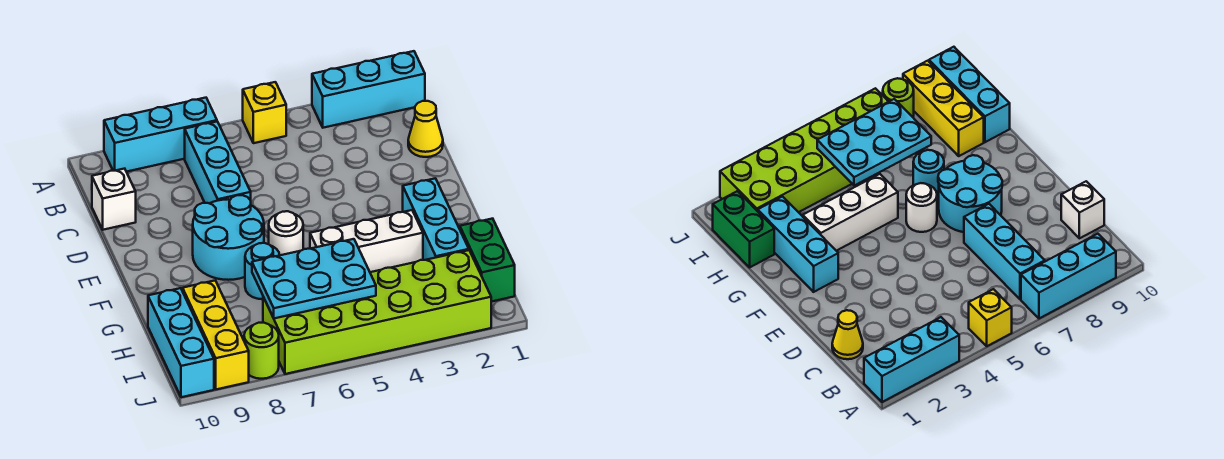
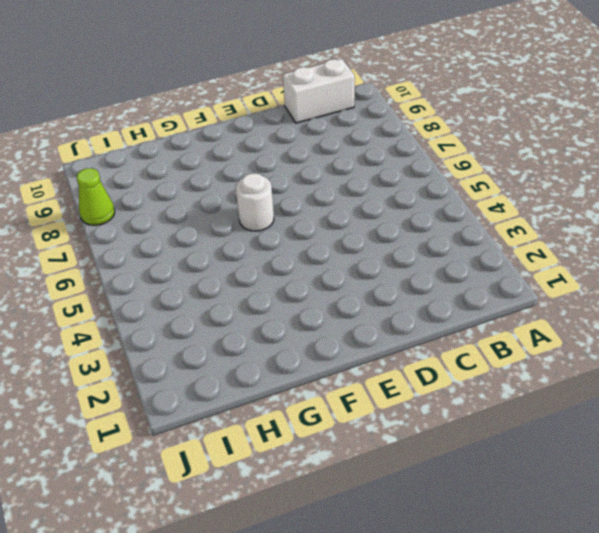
white brick B10:C10 level 1 -> white brick C10 level 1
lime cone J8 level 1 -> lime round brick J8 level 1
none -> cyan brick A1:A3 level 1
none -> yellow brick A5 level 1
none -> cyan brick A7:A9 level 1

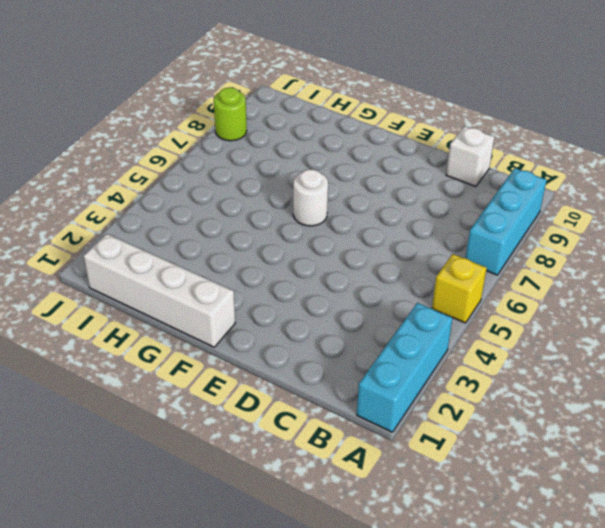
white brick F1:I1 level 1 -> green brick H1:I1 level 1
none -> cyan brick B7:D7 level 1
none -> yellow cone C1 level 1
none -> cyan round brick E7:F8 level 1

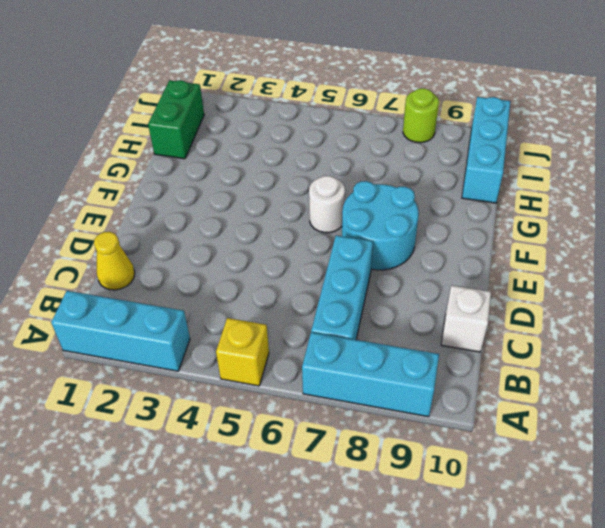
none -> cyan brick F2:H2 level 1
none -> white brick G3:G5 level 1
none -> cyan round brick G7 level 1

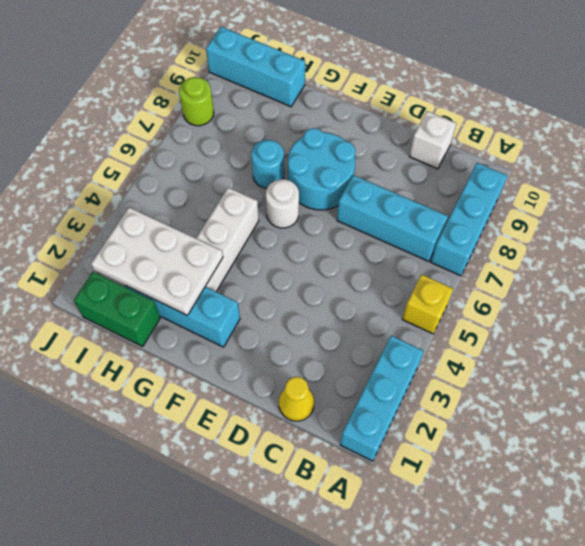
white plate G2:I3 level 2 -> none
none -> yellow brick H9:J9 level 1
none -> lime brick I2:J7 level 1
none -> cyan plate H5:I7 level 2

